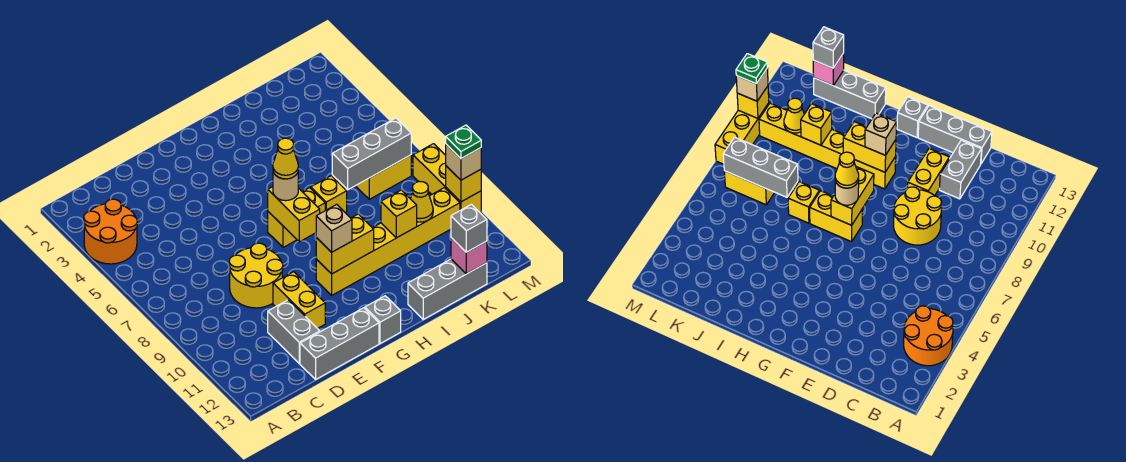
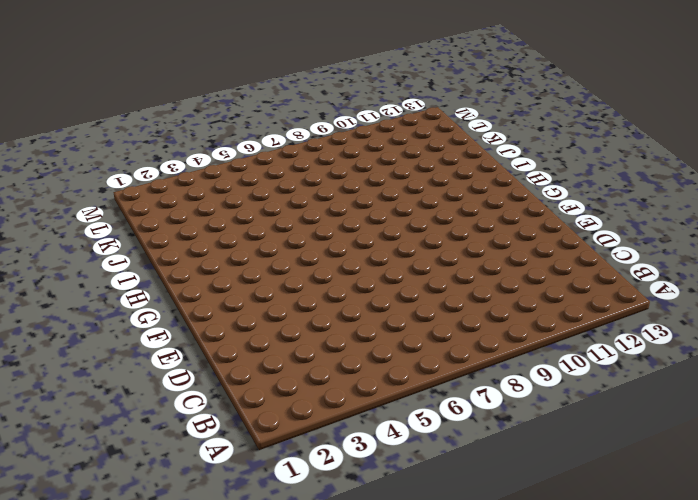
none -> orange round brick A3:B4 level 1
none -> yellow round brick D8:E9 level 1
none -> grey brick D11:D12 level 1

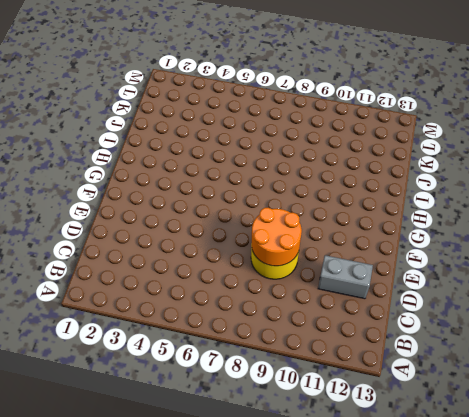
orange round brick D8:E9 level 2 -> orange round brick A3:B4 level 1
none -> grey brick D13:F13 level 1
none -> yellow brick E10:E11 level 1
none -> yellow brick G7:H7 level 1

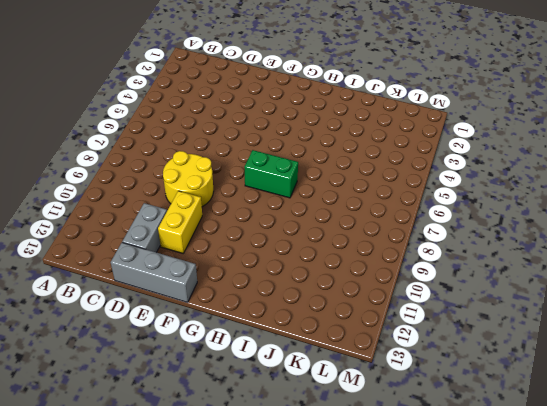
green brick G7:H7 level 1 -> yellow brick G7:H7 level 1
none -> orange round brick A3:B4 level 1
none -> yellow brick G10:L10 level 1
none -> grey brick G13 level 1

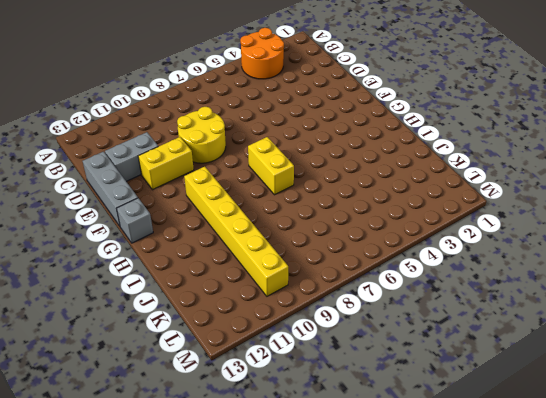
none -> yellow brick I7 level 1
none -> grey brick I13:K13 level 1
none -> yellow brick K7:L7 level 1

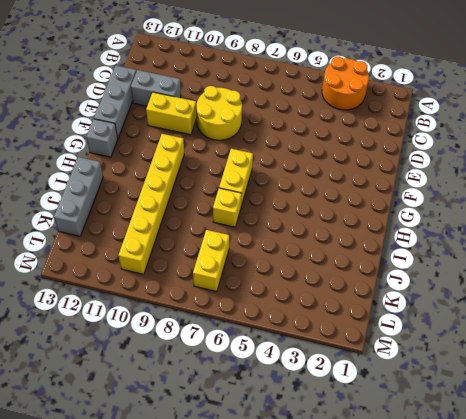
none -> yellow brick M8:M10 level 1
none -> yellow brick G7:G8 level 2
none -> yellow brick G10:H10 level 2

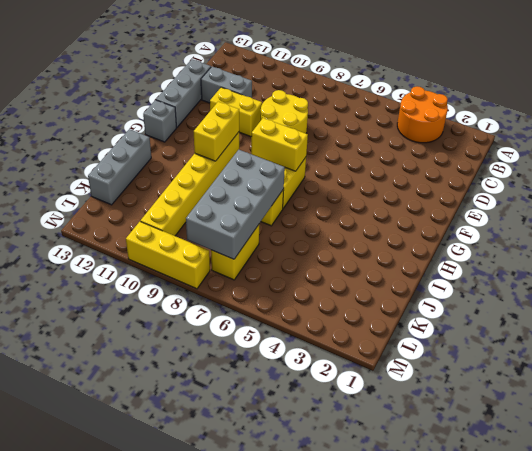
grey brick I7:L8 level 2 -> grey brick J7:L7 level 2
none -> yellow brick J10 level 2
none -> yellow cone K10 level 2
none -> pink brick K13 level 2

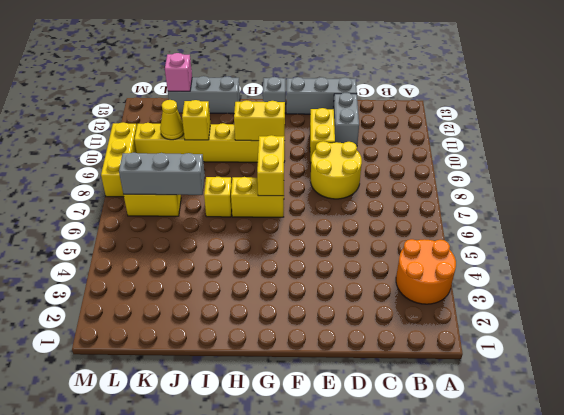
none -> yellow brick M10 level 2
none -> tan round brick G7 level 3
none -> tan brick G10 level 3

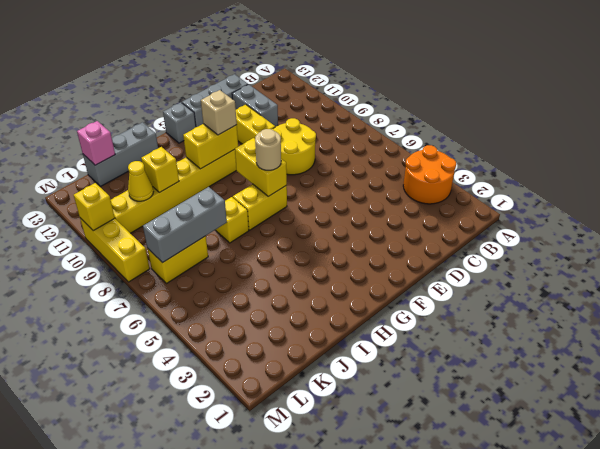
none -> grey brick K13 level 3
none -> tan brick M10 level 3
none -> yellow cone G7 level 4

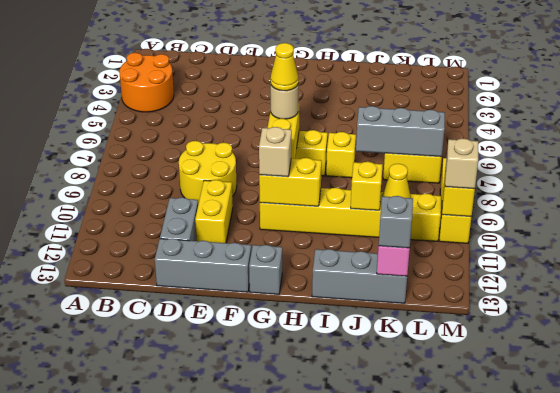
none -> green plate M10 level 4

